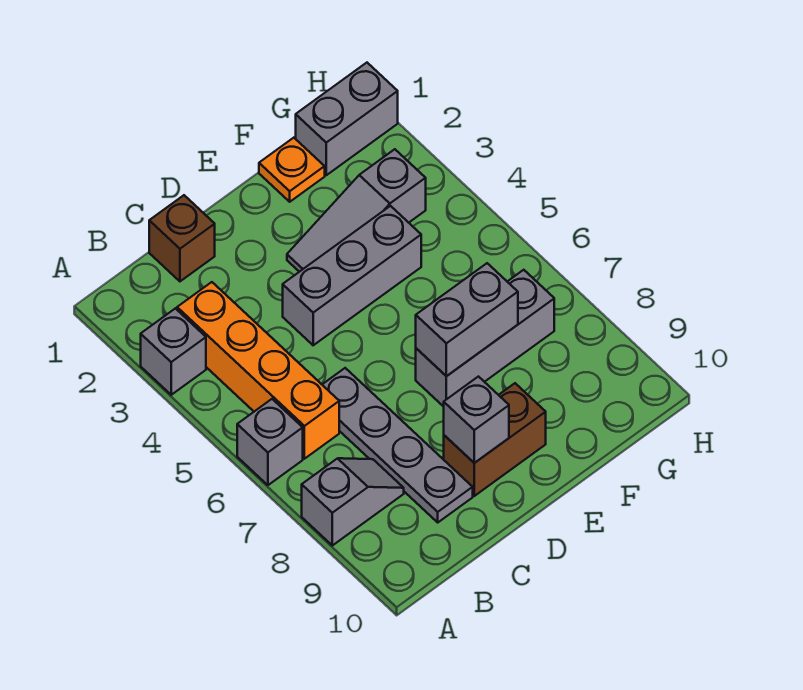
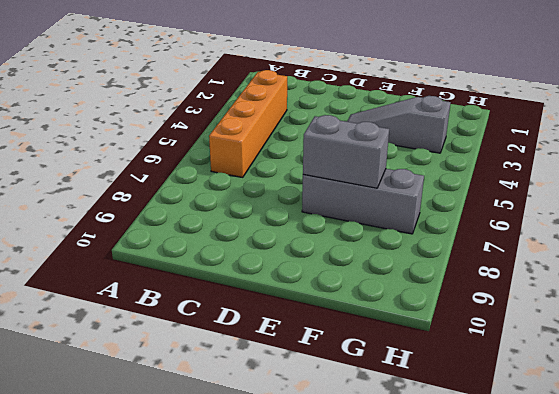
none -> grey brick A3 level 1
none -> grey brick A6 level 1
none -> grey slope A8:B8 level 1 top A

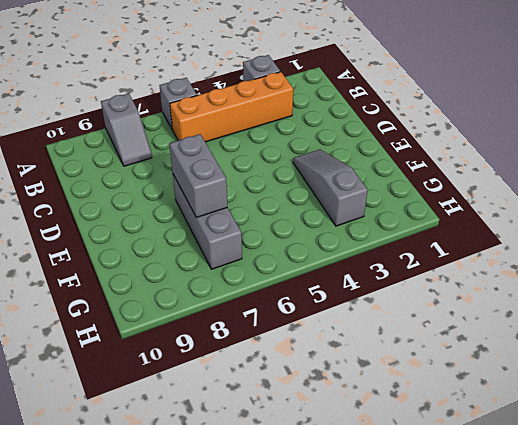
none -> brown brick C1 level 1
none -> grey plate C6:C9 level 1
none -> grey brick D4:F4 level 1

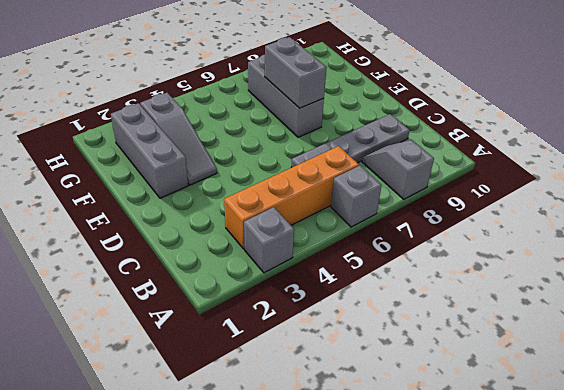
grey brick E2:G2 level 1 -> grey brick D4:F4 level 1
none -> brown brick C1 level 1
none -> brown brick D9:E9 level 1
none -> orange plate F1 level 1

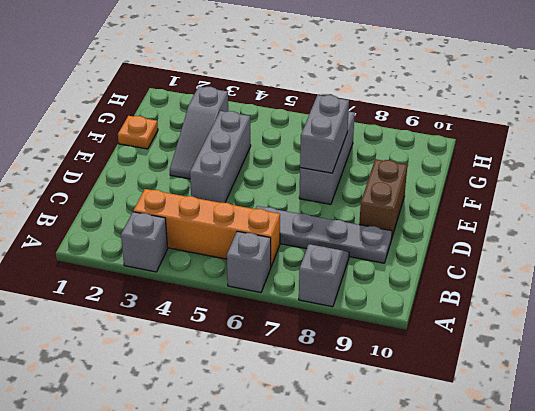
none -> brown brick C1 level 1
none -> grey brick G1:H1 level 1
none -> grey brick D9 level 2

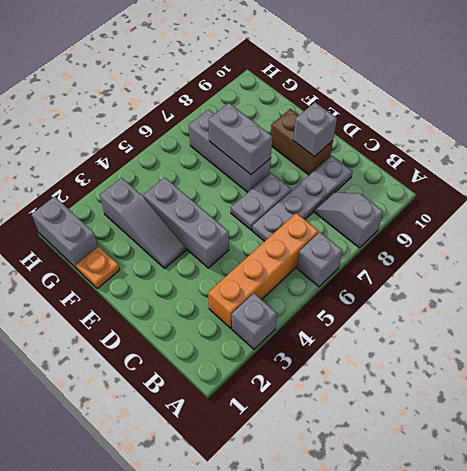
grey plate D6:D7 level 1 -> none
none -> brown brick C1 level 1

